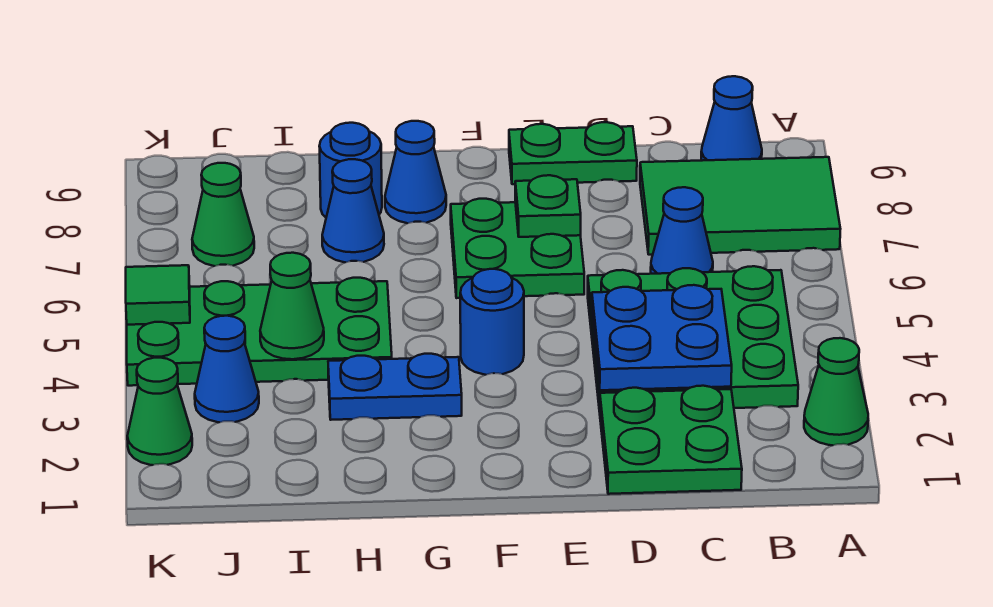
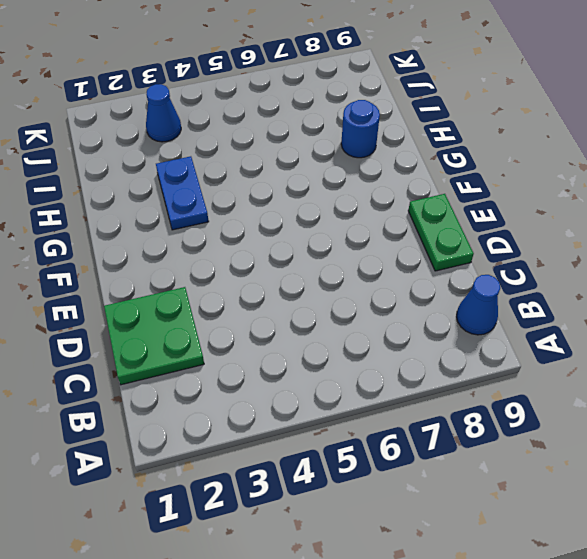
none -> green cone A2 level 1
none -> green tile A7:C8 level 1
none -> green plate B3:D5 level 1

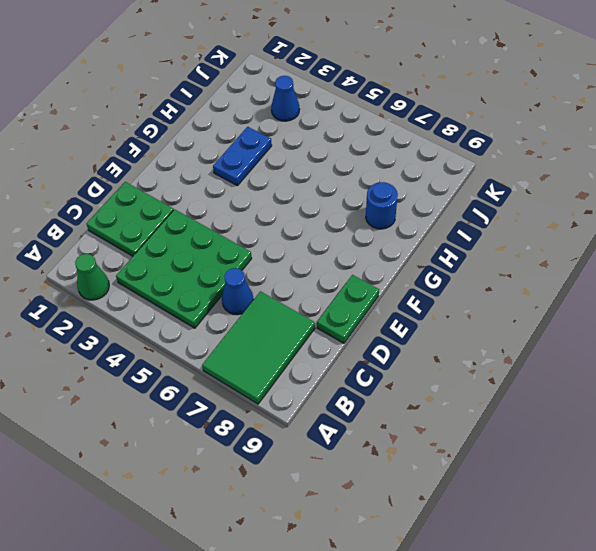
none -> blue cone B9 level 1
none -> green plate E6:F7 level 1
none -> blue round brick F4 level 1

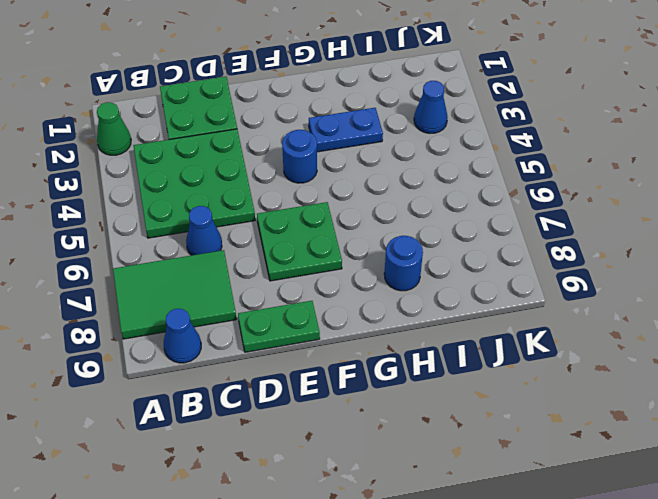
none -> blue cone G8 level 1
none -> green plate H4:K5 level 1
none -> blue cone H7 level 1

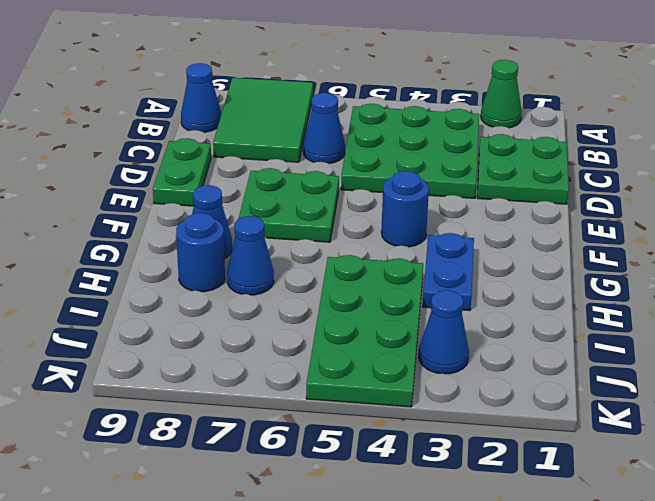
none -> green cone J7 level 1
none -> green cone K2 level 1
none -> blue plate C3:D4 level 2

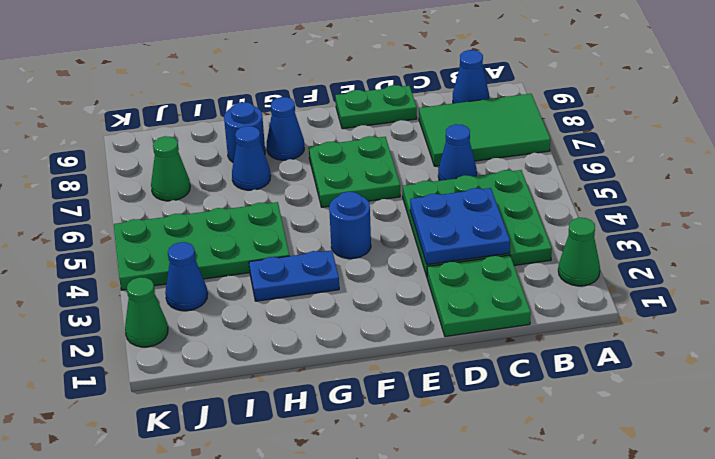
none -> green plate E7 level 2
none -> green cone I4 level 2
none -> green tile K5 level 2

